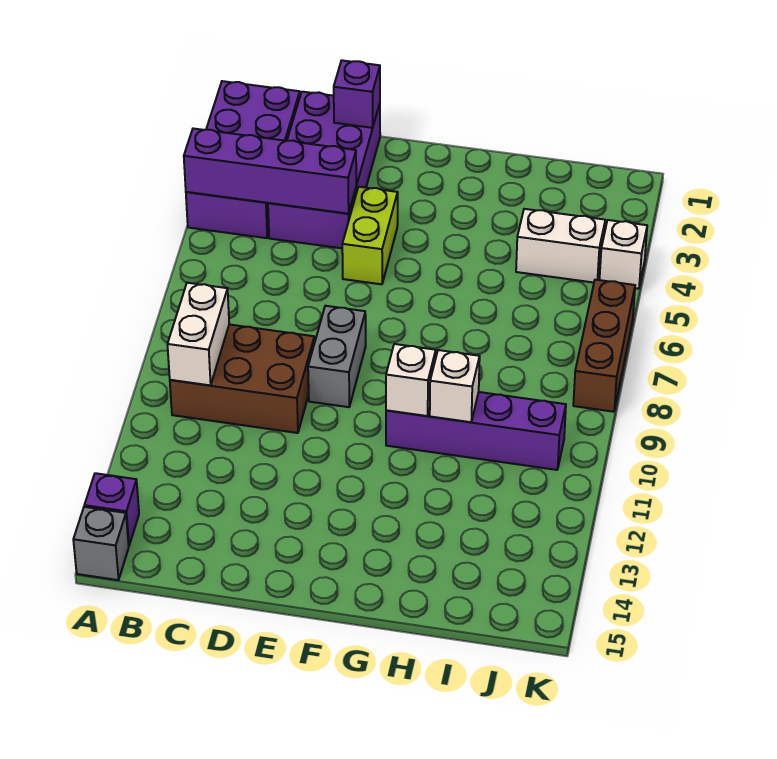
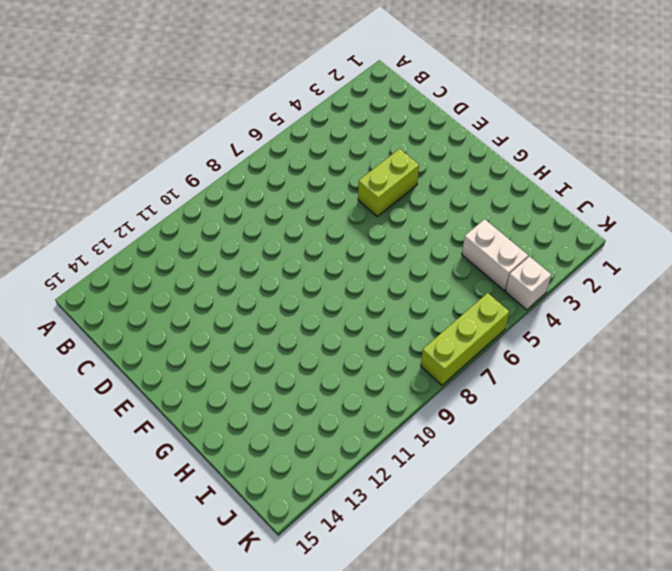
lime brick K6:K8 level 1 -> brown brick K6:K8 level 1
none -> purple brick A1:B4 level 1
none -> purple brick A14 level 1
none -> grey brick A15 level 1

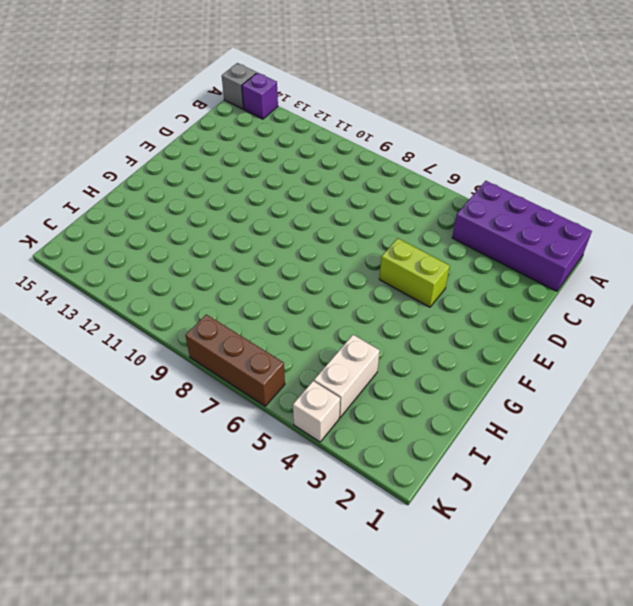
none -> brown brick B9:D10 level 1
none -> purple brick C1:D4 level 1
none -> grey brick E8:E9 level 1

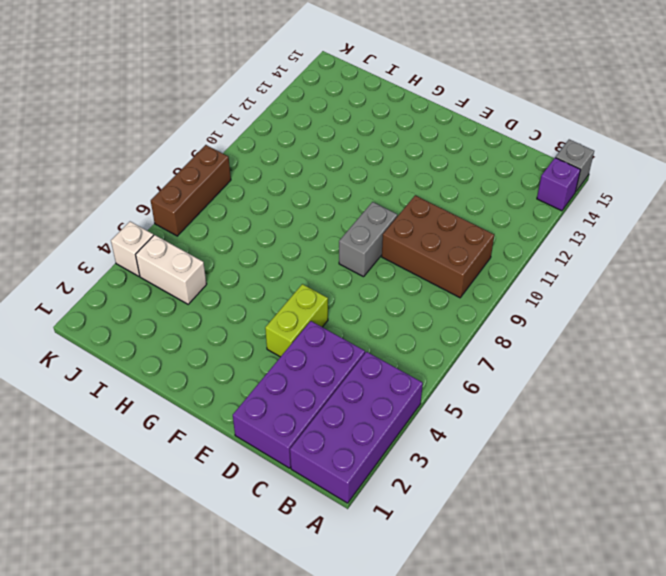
none -> purple brick G10:J10 level 1
none -> purple brick A4:D4 level 2
none -> white brick B9:B10 level 2

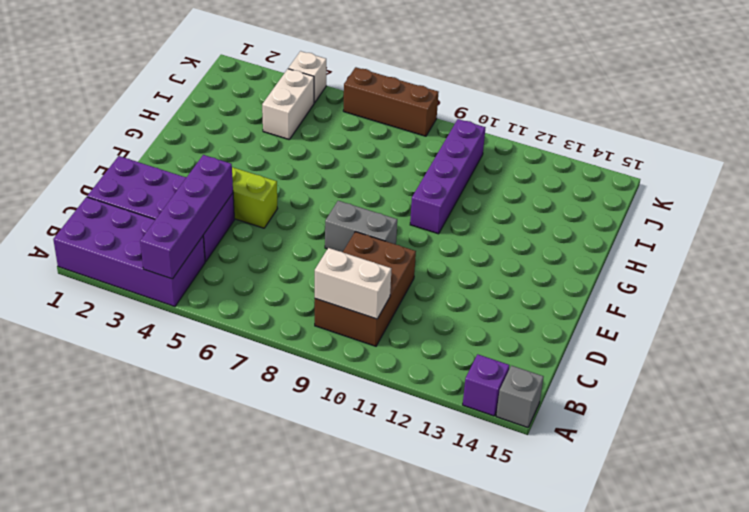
none -> purple brick D1 level 2
none -> white brick G10 level 2
none -> white brick H10 level 2

